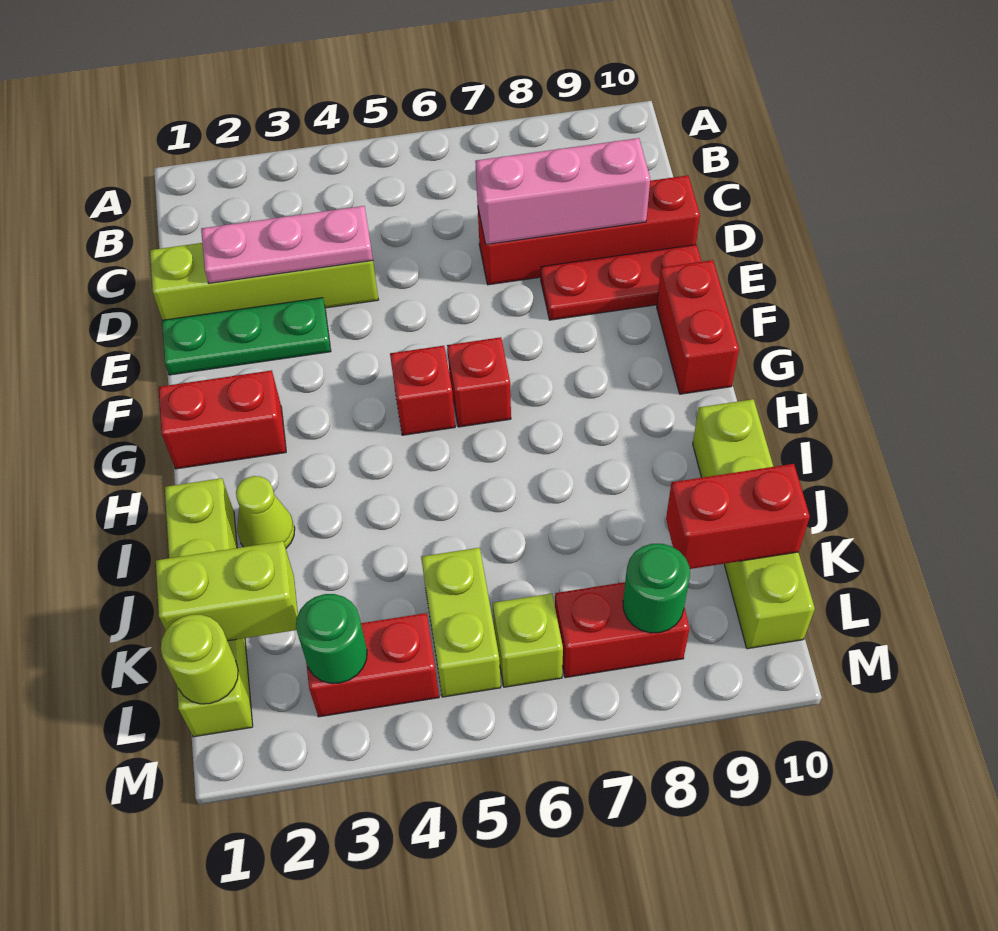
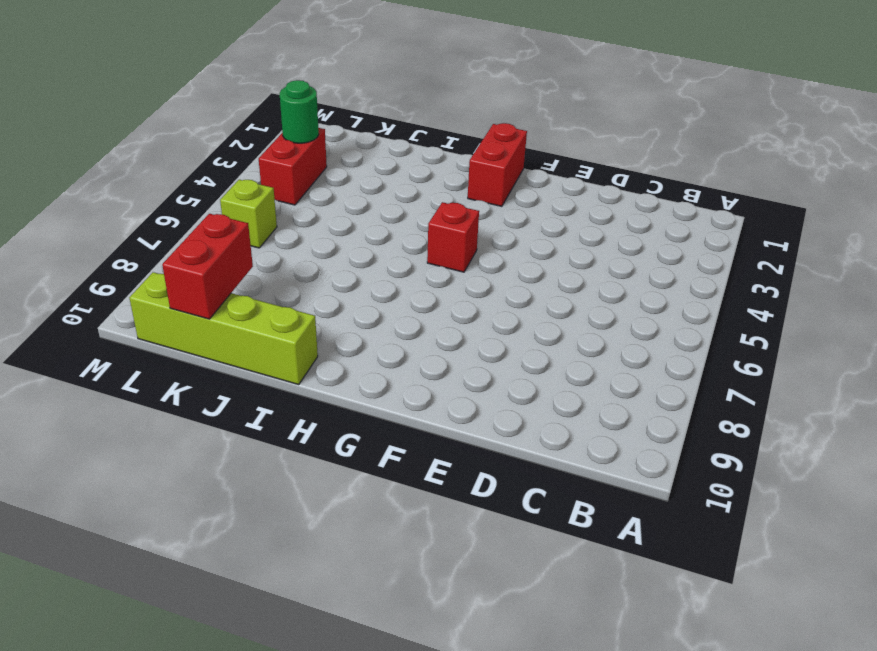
none -> lime brick D1:D4 level 1
none -> red brick D7:D10 level 1
none -> green plate E1:E3 level 1

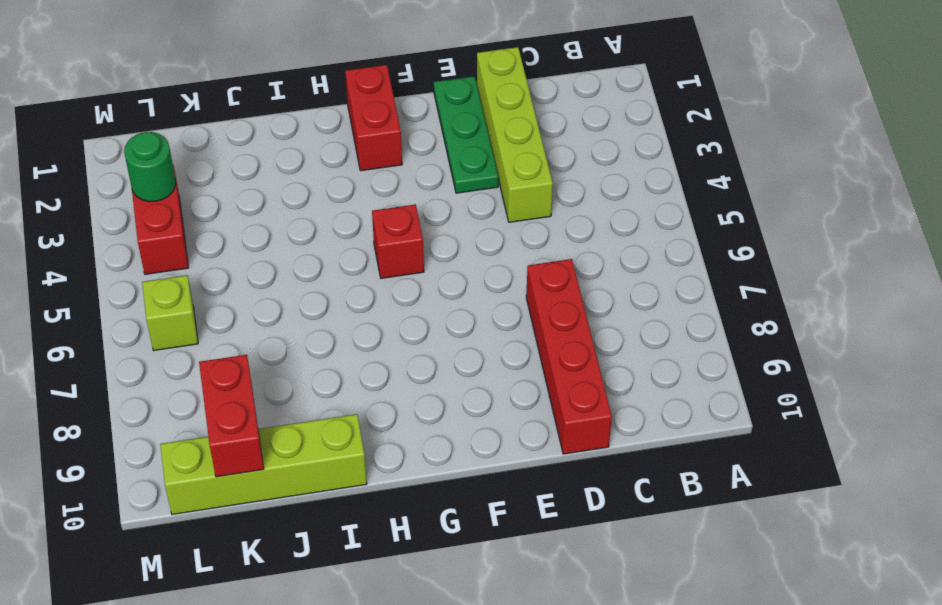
none -> red plate E8:E10 level 1
none -> red brick F10:G10 level 1
none -> red brick G6 level 1

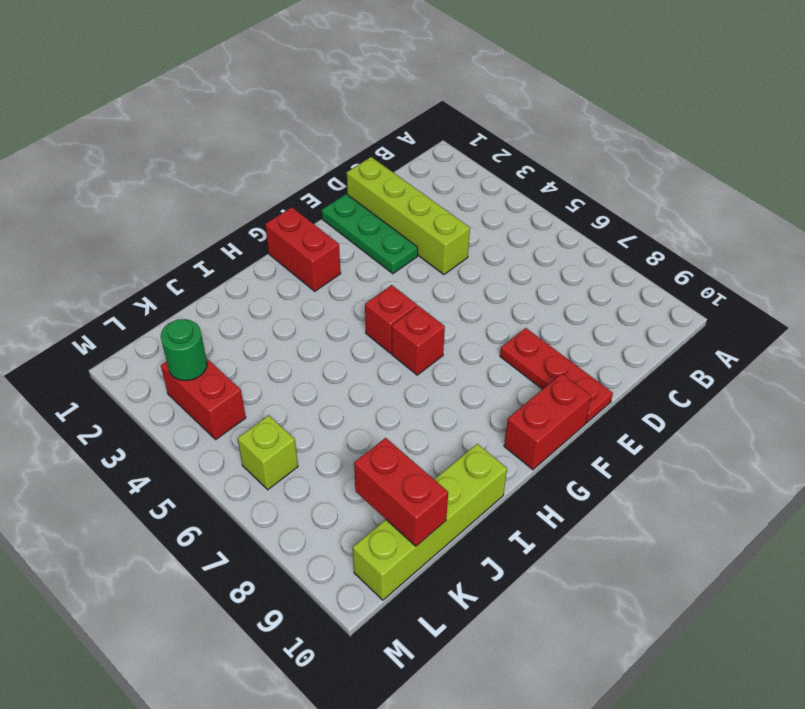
none -> red brick D7:D10 level 1
none -> lime brick I1:L1 level 1
none -> lime cone I2 level 1

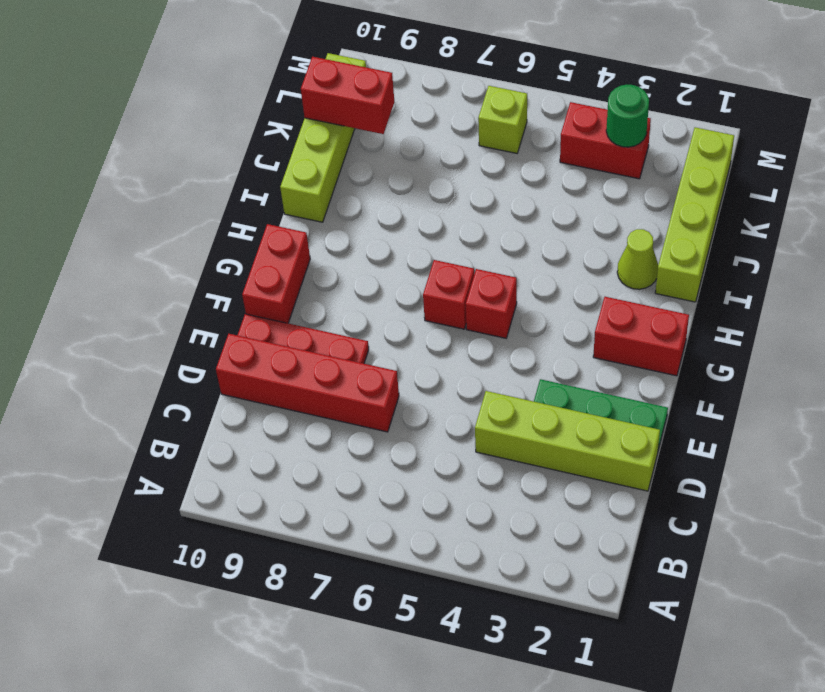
none -> lime brick K5:L5 level 1
none -> red brick L7:L8 level 1
none -> pink plate D2:D4 level 2

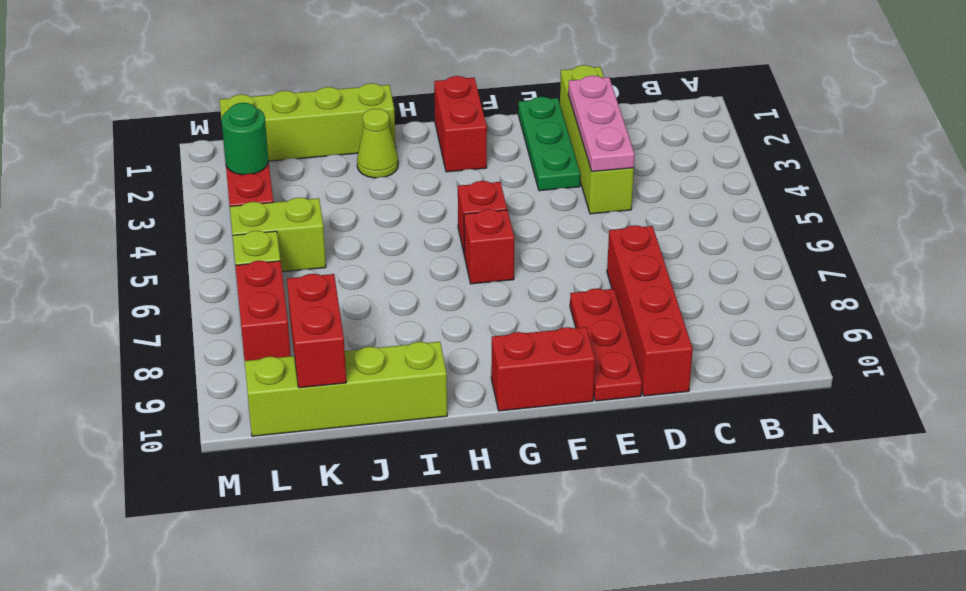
none -> pink brick D7:D9 level 2
none -> lime brick K1:K2 level 2
none -> lime round brick L1 level 2

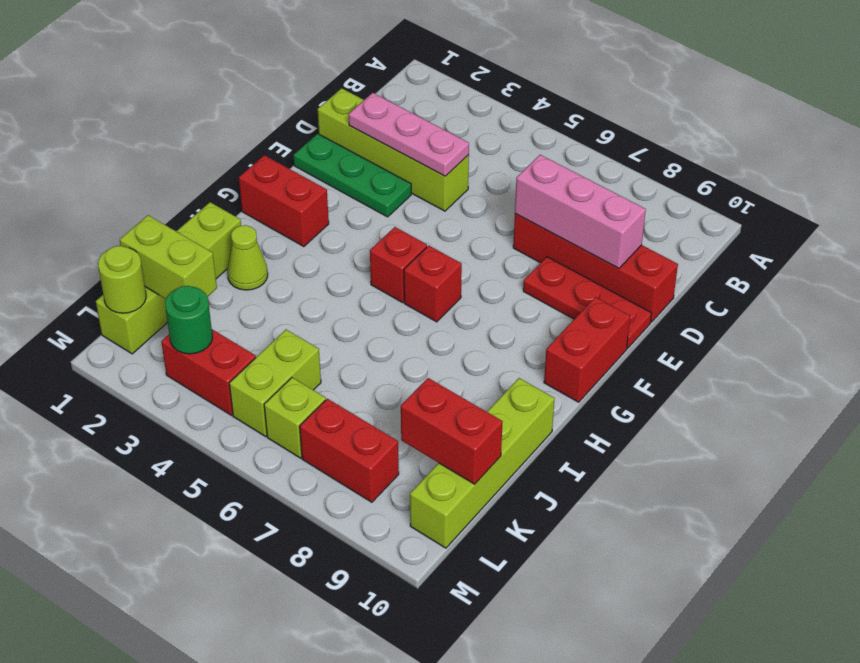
none -> green round brick L8 level 2

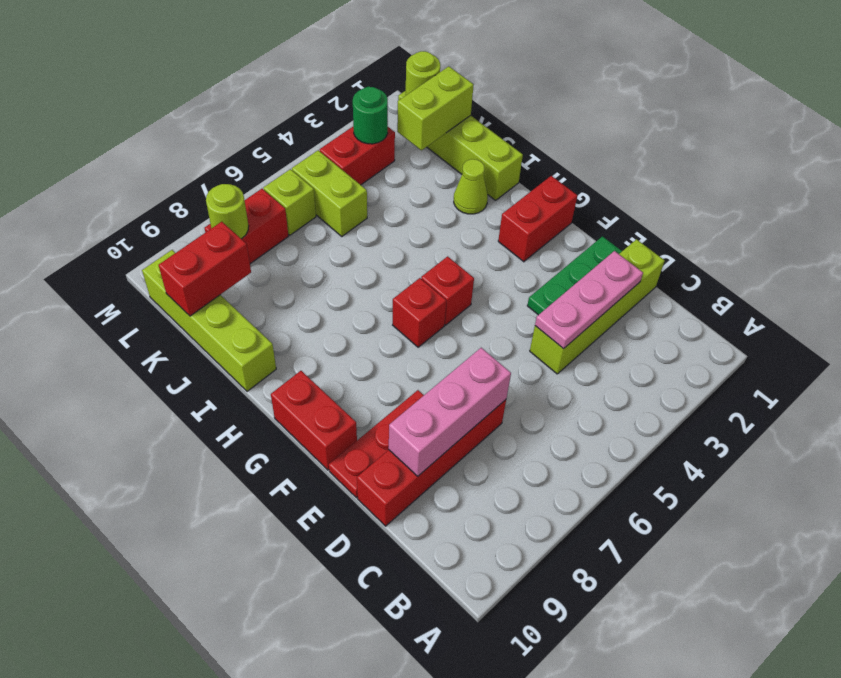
lime round brick L8 level 2 -> green round brick L8 level 2

